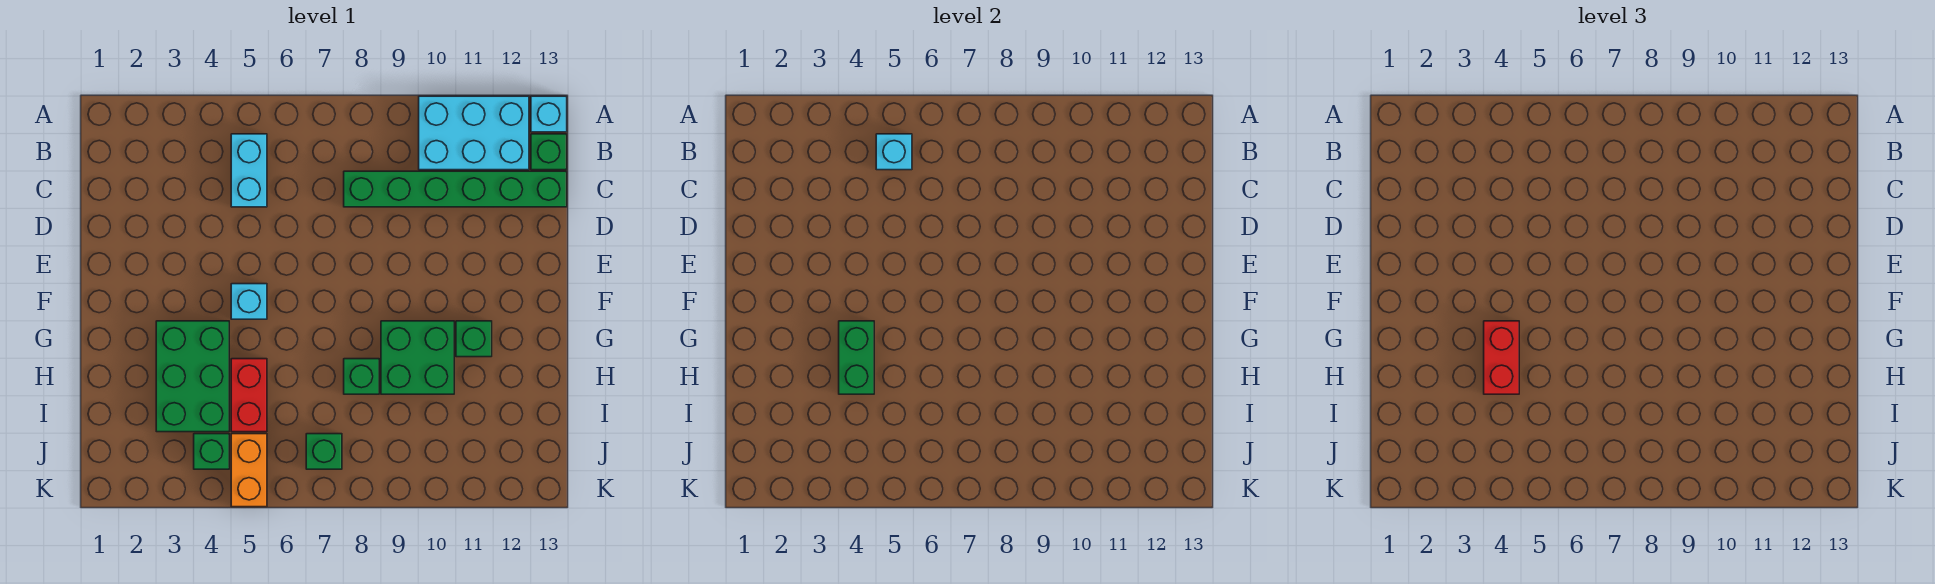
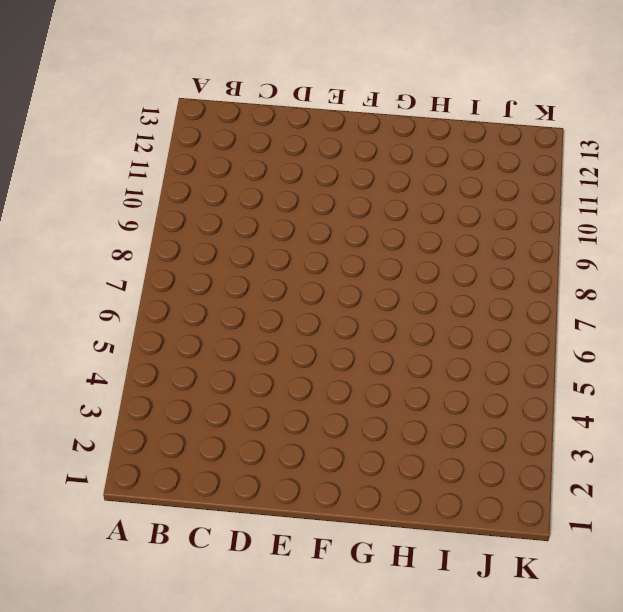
none -> cyan brick A10:B12 level 1
none -> cyan brick A13 level 1
none -> cyan brick B5:C5 level 1

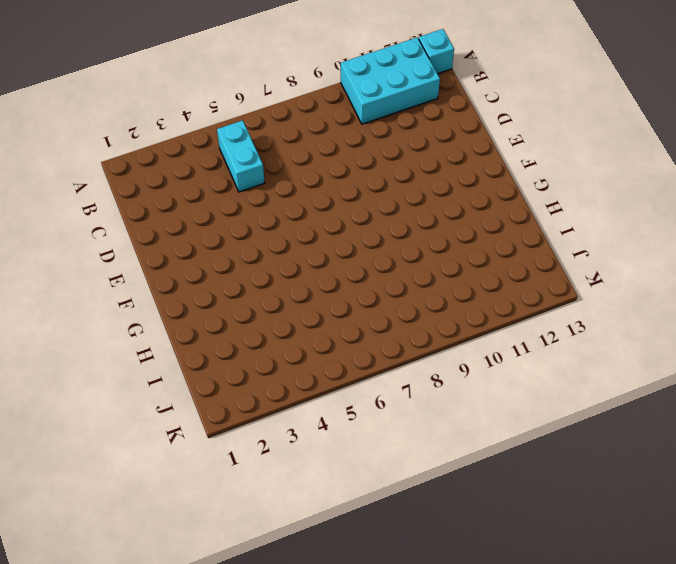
none -> green brick B13 level 1
none -> green brick C8:C13 level 1
none -> cyan brick F5 level 1

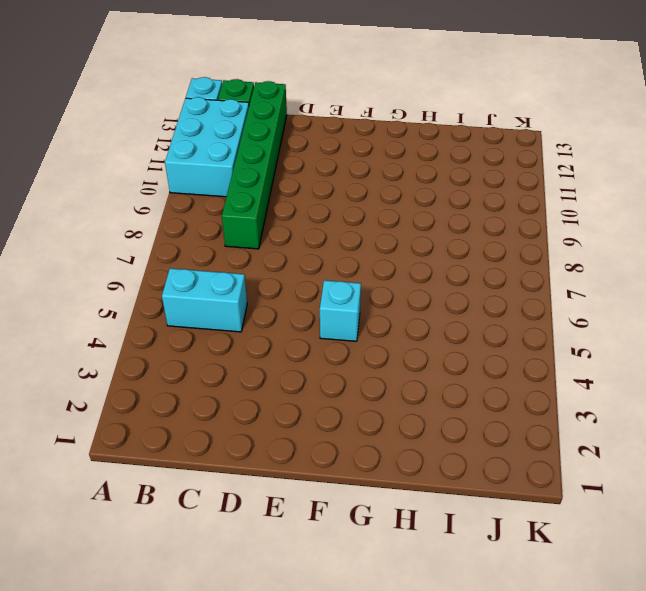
none -> green brick G3:I4 level 1
none -> green brick G9:H10 level 1
none -> green brick G11 level 1

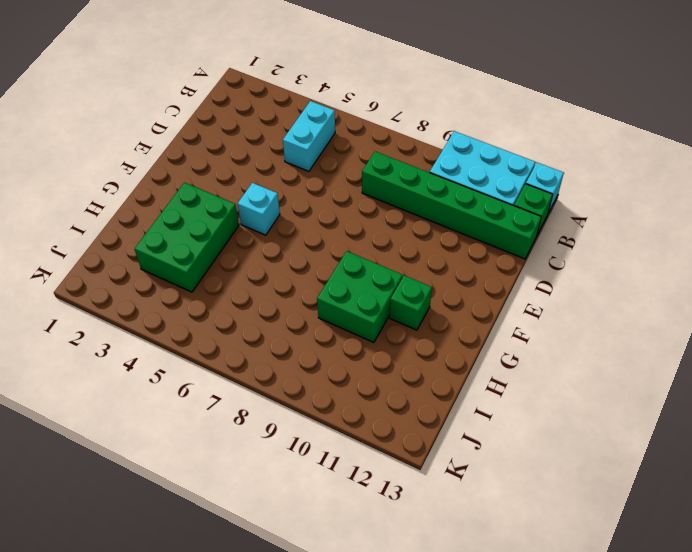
none -> red brick H5:I5 level 1
none -> green brick H8 level 1
none -> green brick J4 level 1

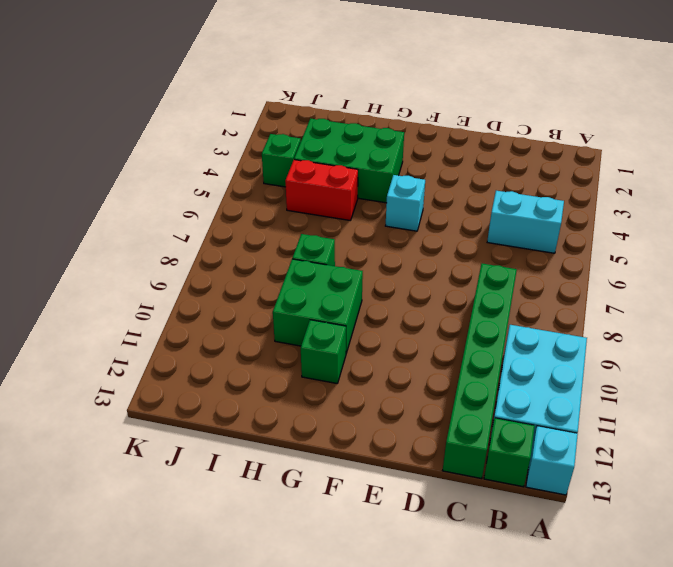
none -> orange brick J5:K5 level 1
none -> green brick J7 level 1
none -> cyan brick B5 level 2

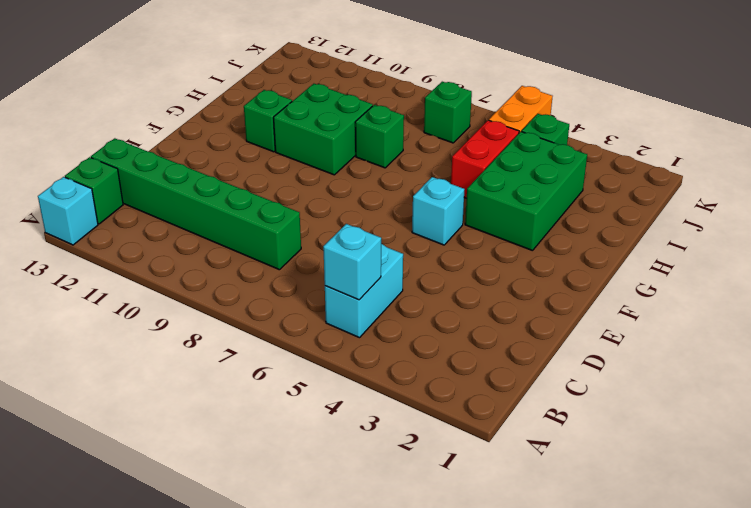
none -> cyan brick A10:B12 level 1
none -> green brick G4:H4 level 2
none -> red brick G4:H4 level 3

